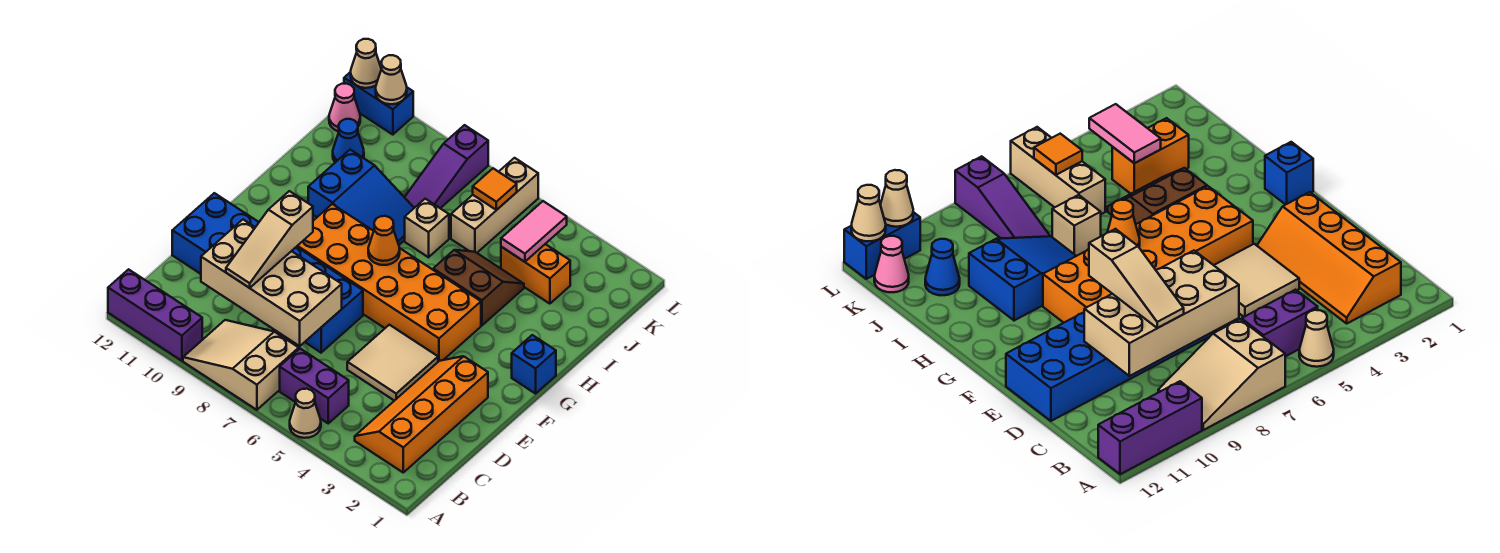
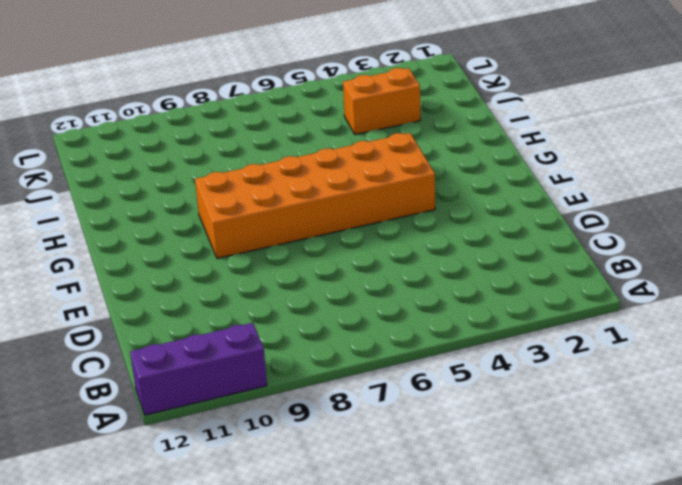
none -> tan cone A5 level 1
none -> tan slope A7:B9 level 1 top 7
none -> orange slope B2:E3 level 1 top 2

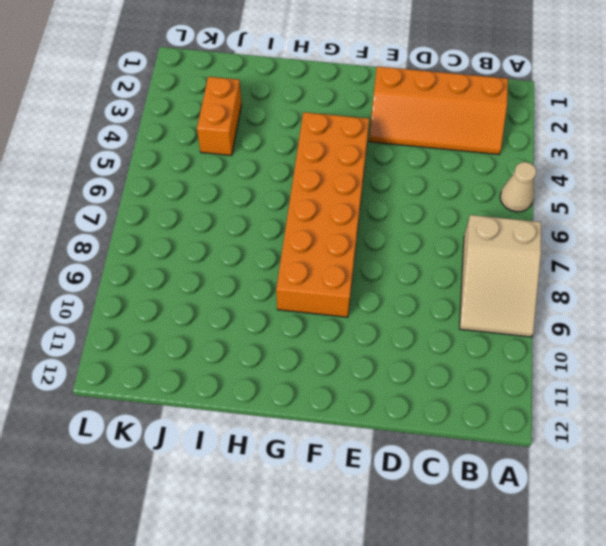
none -> purple brick A10:A12 level 1
none -> purple brick B5:B6 level 1
none -> tan tile D4:E5 level 1

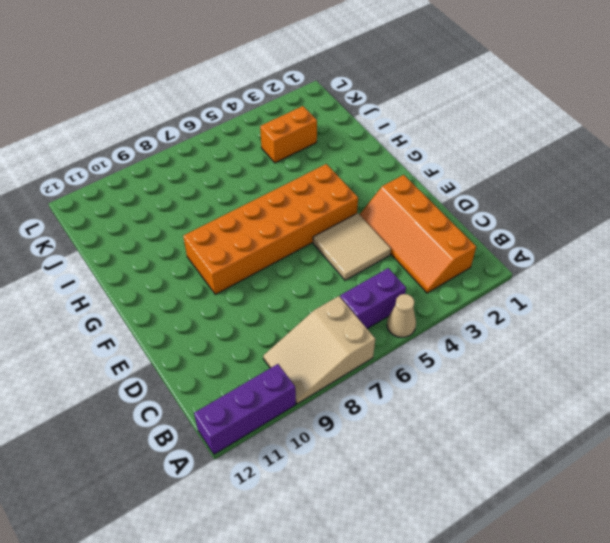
none -> blue brick D7:E12 level 1
none -> blue brick G1 level 1
none -> brown slope H4:I5 level 1 top H

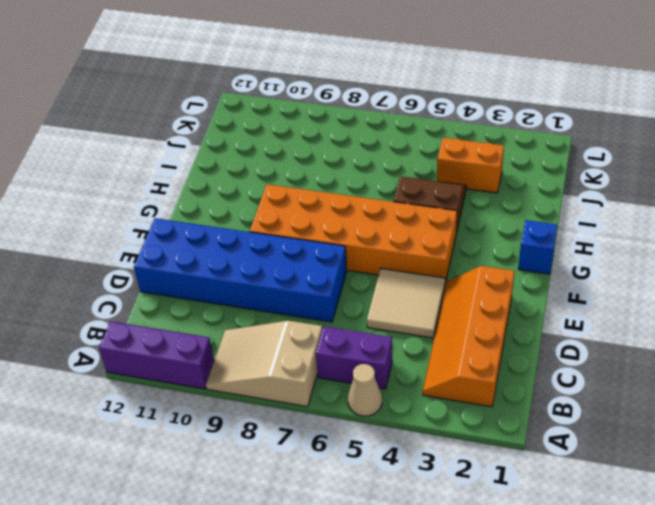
none -> blue slope H8:I10 level 1 top 10
none -> tan brick I7 level 1
none -> tan brick J6:L6 level 1

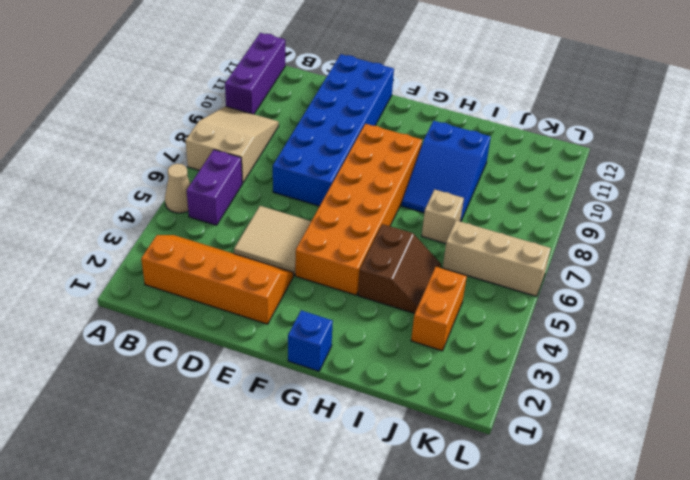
none -> purple slope J8:L8 level 1 top L
none -> blue cone J11 level 1
none -> pink cone K12 level 1

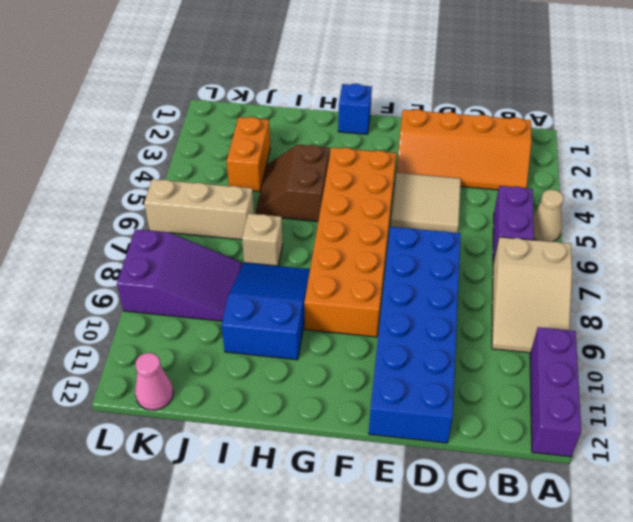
purple slope J8:L9 level 1 top L -> purple slope J8:L8 level 1 top L
none -> blue cone J11 level 1
none -> blue brick L11:L12 level 1
none -> tan brick C7:D10 level 2

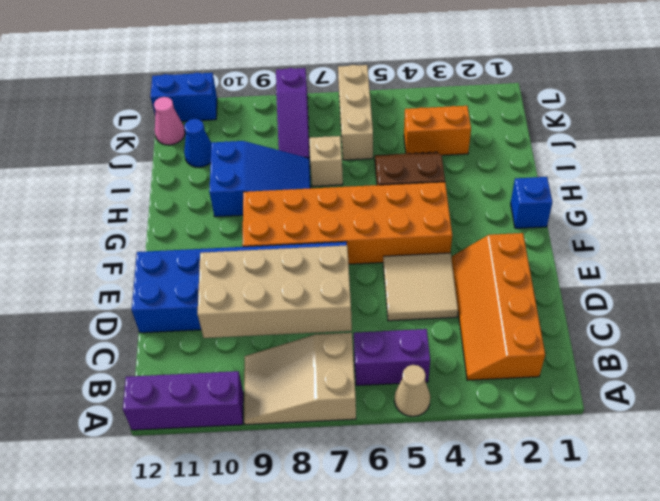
none -> orange cone G7 level 2
none -> pink tile J4:K4 level 2
none -> orange tile K6 level 2

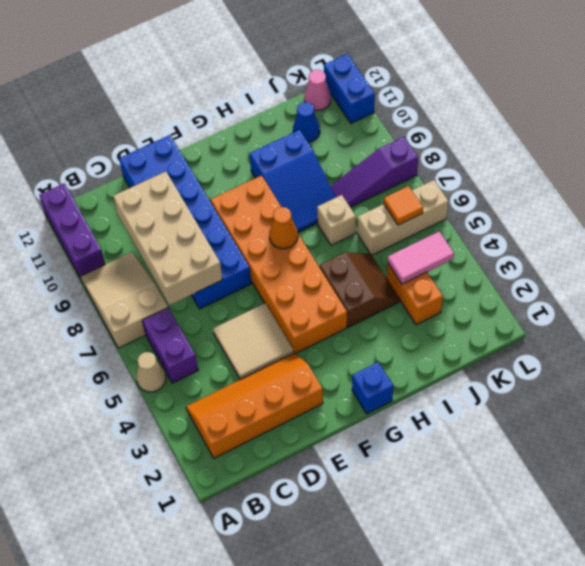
none -> tan cone L11 level 2
none -> tan cone L12 level 2
none -> tan slope C9:E9 level 3 top E

